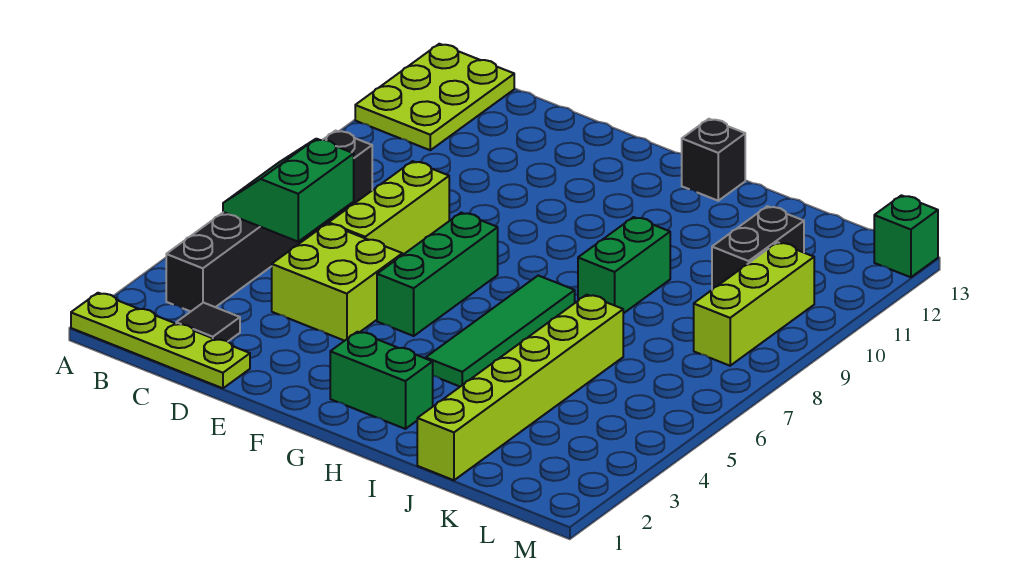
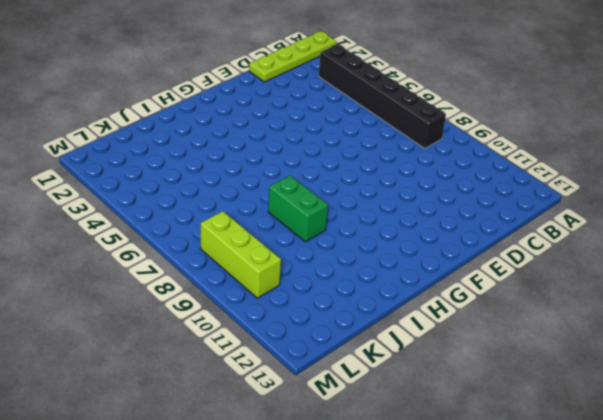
none -> lime plate A11:B13 level 1
none -> black tile C2 level 1
none -> lime brick D4:E5 level 1

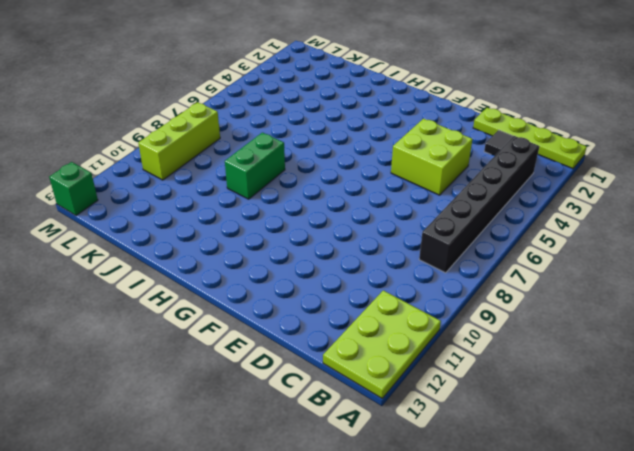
none -> lime brick D6:D8 level 1
none -> green brick F5:F7 level 1
none -> green brick G2:H2 level 1

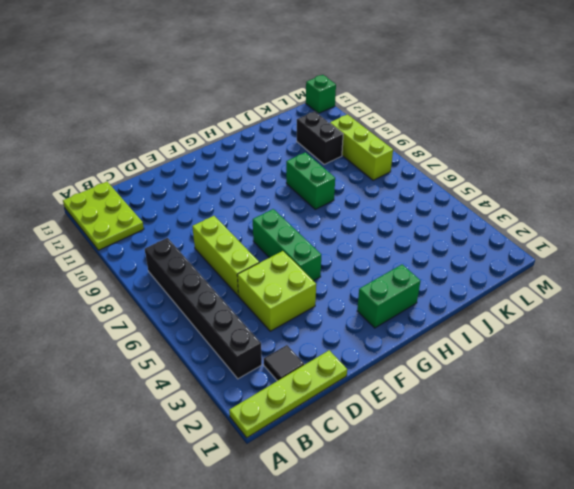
none -> green tile H4:H7 level 1
none -> black brick H13 level 1
none -> lime brick J1:J6 level 1

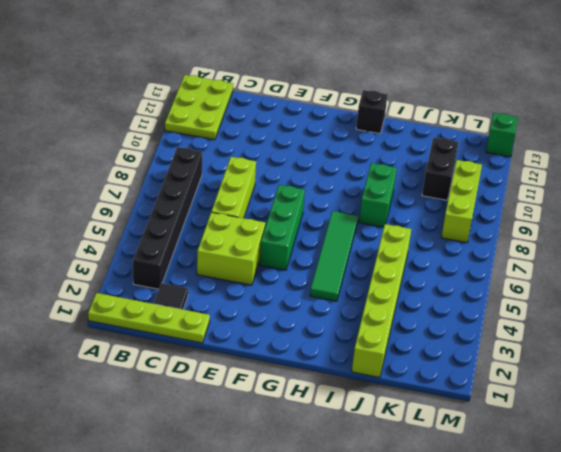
none -> green brick G2:H2 level 1
none -> green slope B5:C6 level 2 top C

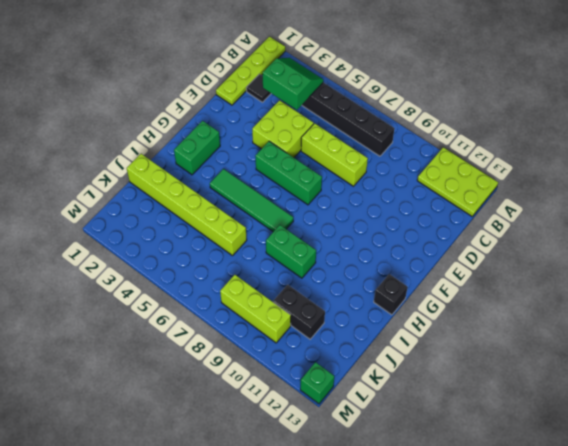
green slope B3:C4 level 2 top C -> green slope B5:C6 level 2 top C

